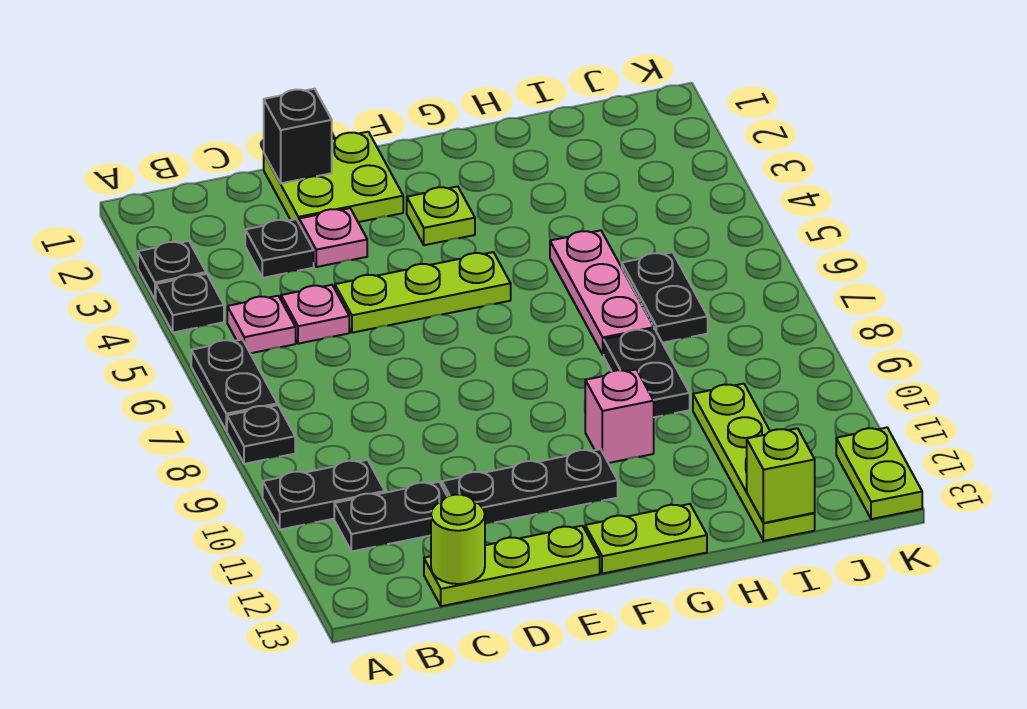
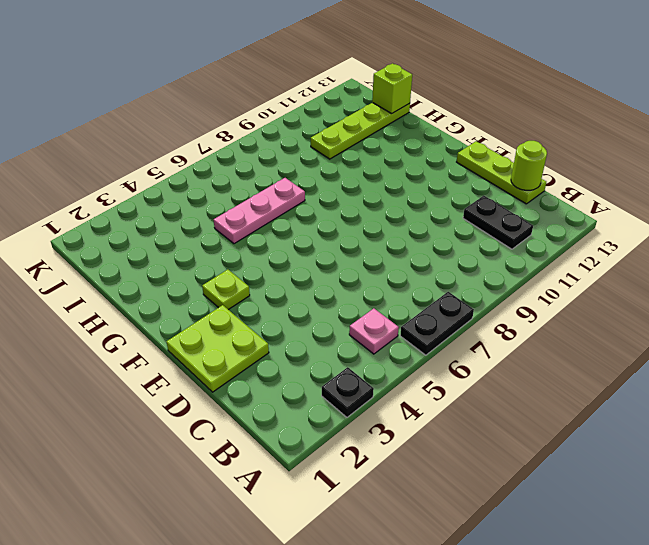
none -> black plate A4 level 1
none -> black plate A8 level 1
none -> black plate A10:B10 level 1

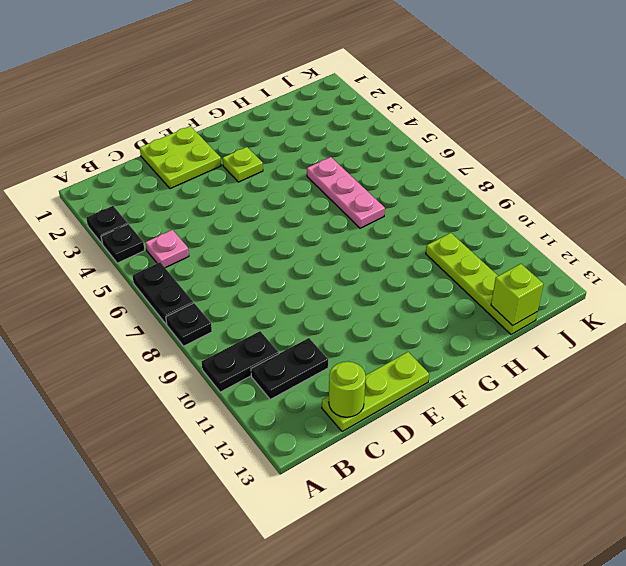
none -> black plate C3 level 1
none -> pink plate C5 level 1
none -> pink plate D3 level 1

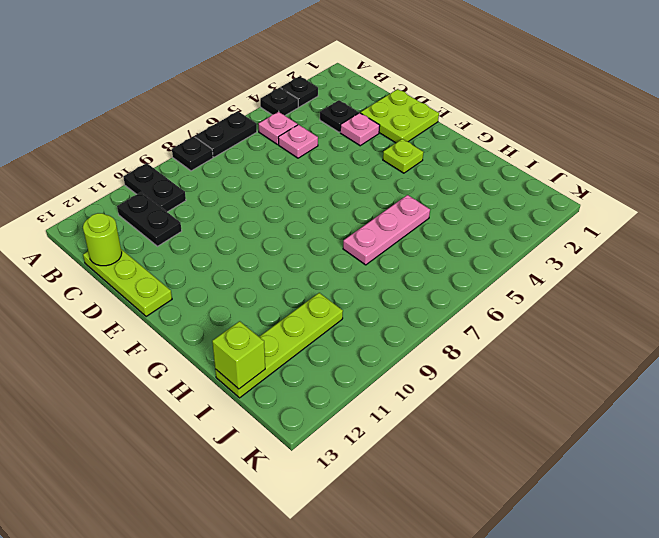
none -> lime plate D5:F5 level 1
none -> black plate D11:F11 level 1
none -> lime plate F13:G13 level 1

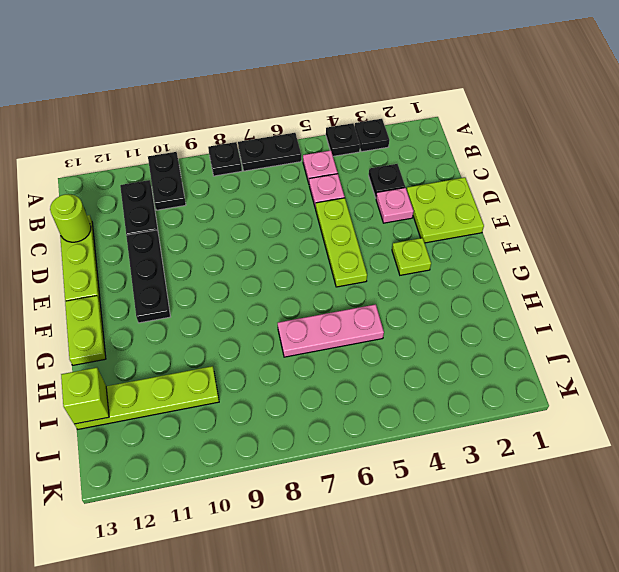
none -> pink brick G10 level 1
none -> black plate H8:H9 level 1
none -> black plate I6:I7 level 1

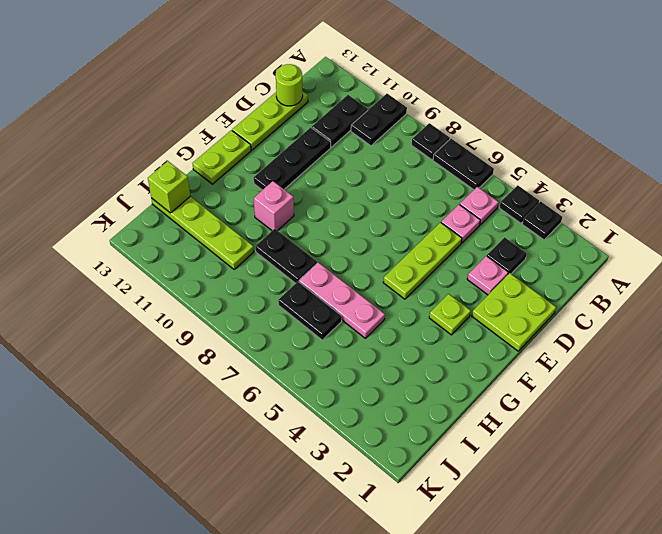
none -> lime plate K12:K13 level 1
none -> black brick D1 level 2

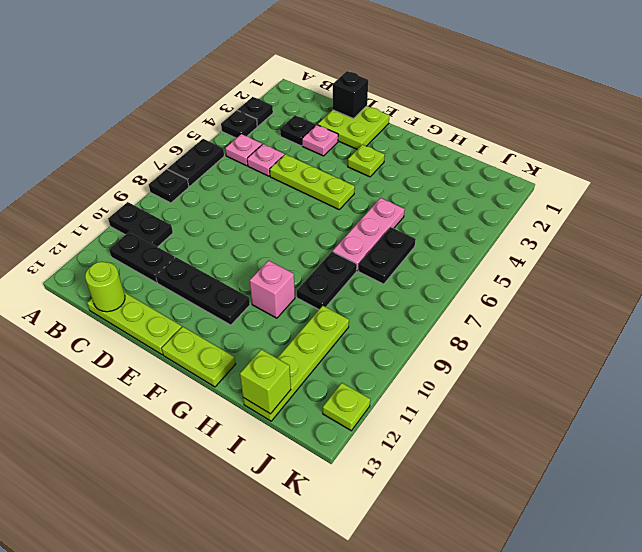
lime plate K12 level 1 -> lime plate K12:K13 level 1

